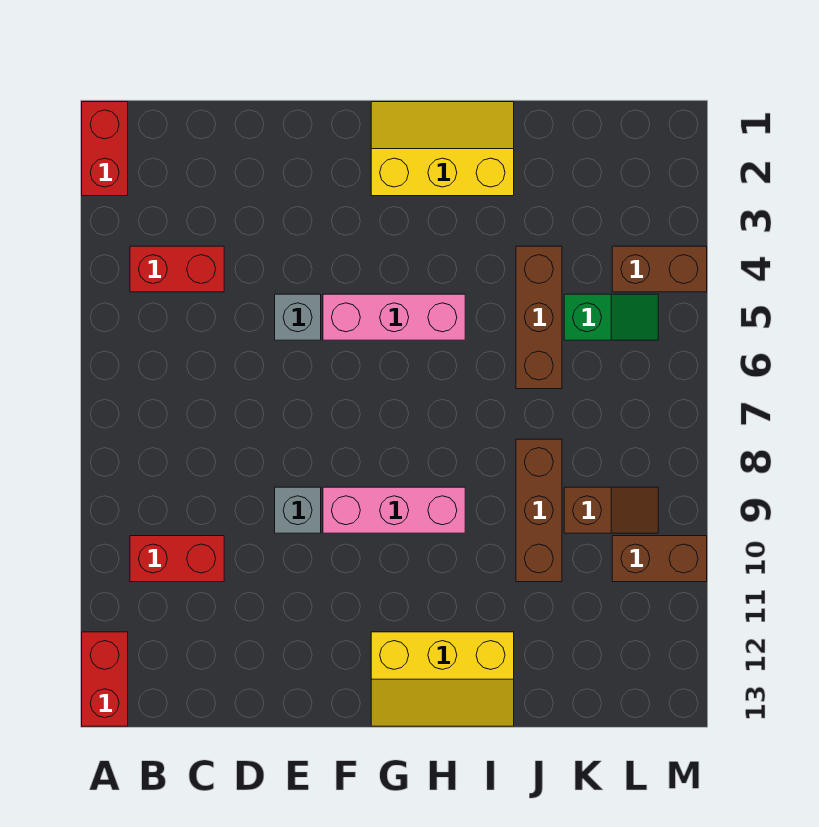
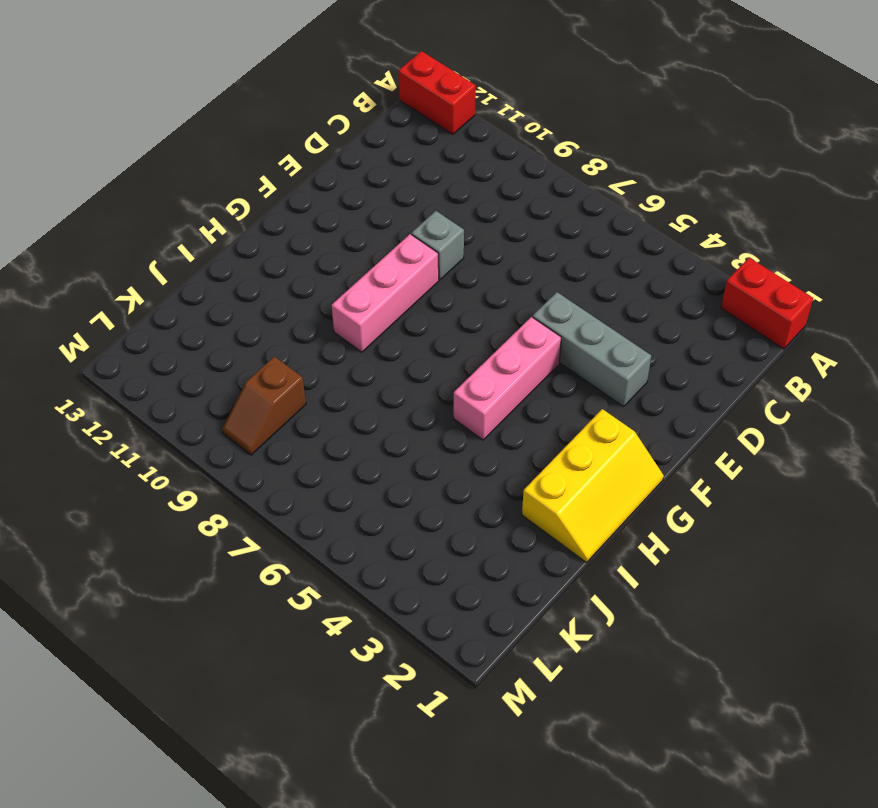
grey brick E3:E5 level 1 -> grey brick E5 level 1
none -> red brick B4:C4 level 1
none -> red brick B10:C10 level 1
none -> yellow slope G12:I13 level 1 top 12

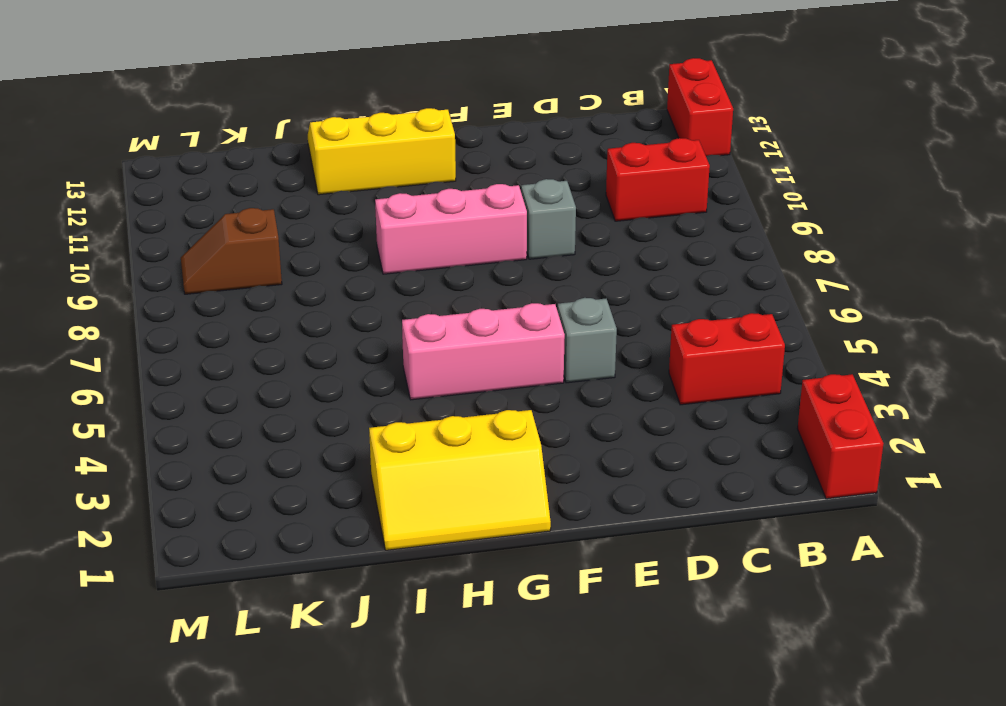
none -> brown brick J4:J6 level 1
none -> brown brick J8:J10 level 1
none -> green slope K5:L5 level 1 top K

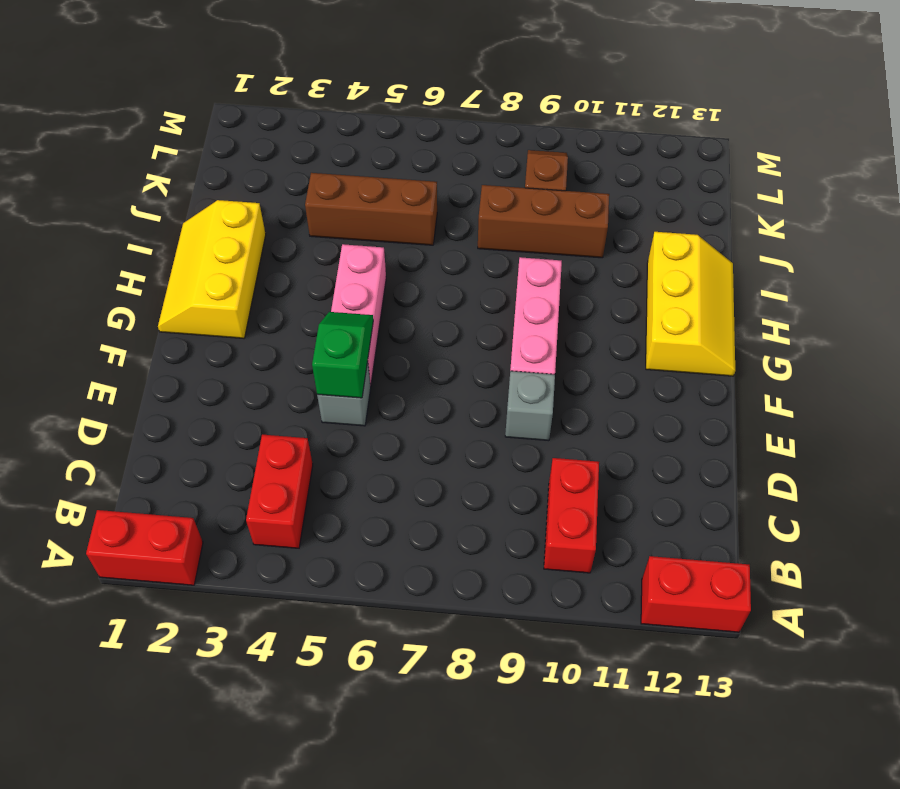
green slope E5:F5 level 2 top E -> green slope K5:L5 level 1 top K
none -> brown brick L4:M4 level 1
none -> brown brick L10:M10 level 1

